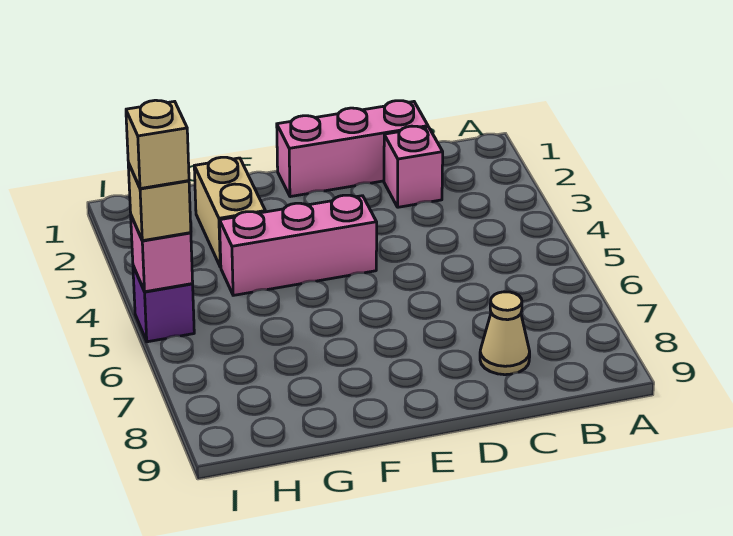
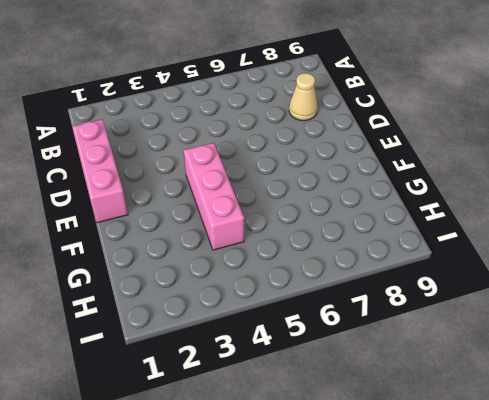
none -> pink brick C2 level 1
none -> tan brick G2:G3 level 1

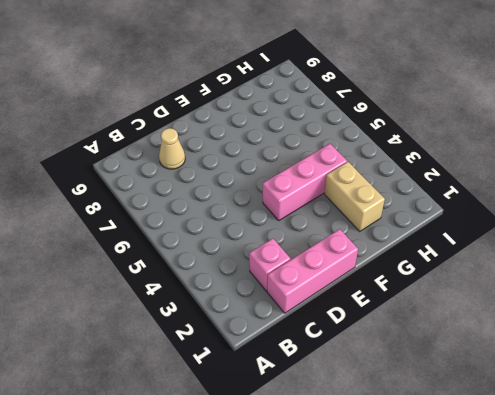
none -> purple brick I5 level 1
none -> pink brick I5 level 2

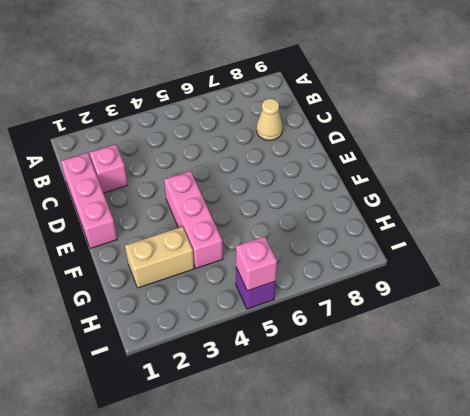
none -> tan brick I5 level 3
none -> tan brick I5 level 4

